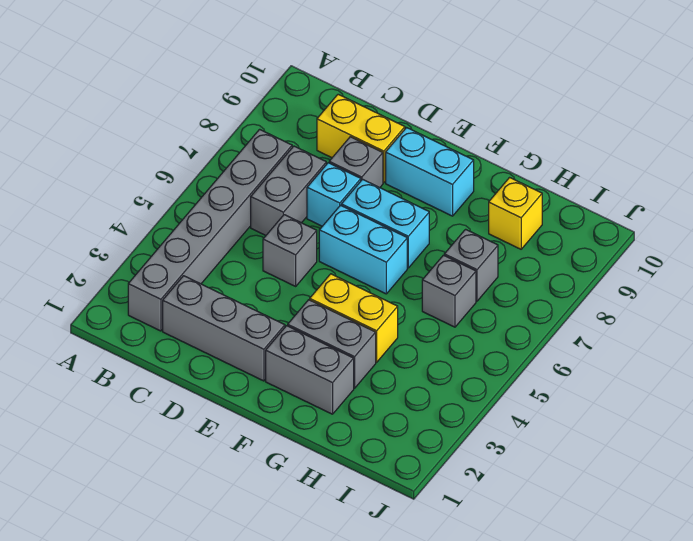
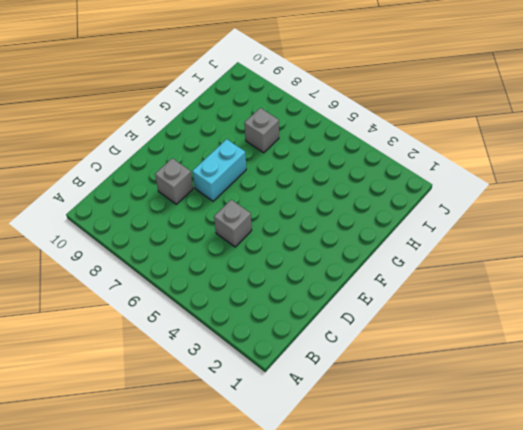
none -> grey brick B2:B7 level 1
none -> grey brick C2:E2 level 1
none -> grey brick C6:C7 level 1

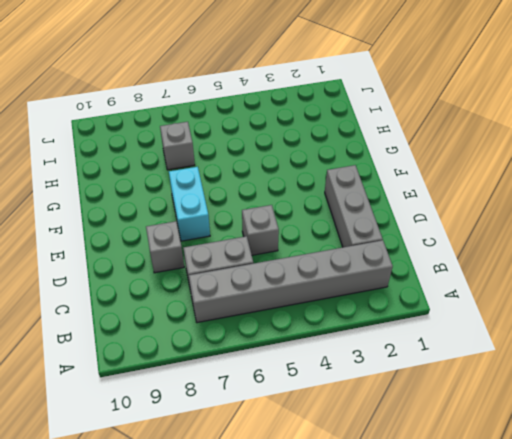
none -> yellow brick C9:D9 level 1
none -> cyan brick D7 level 1
none -> cyan brick E6:F6 level 1

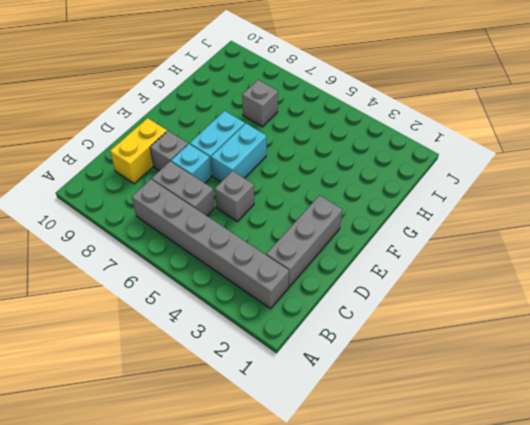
none -> cyan brick E9:F9 level 1
none -> grey brick F2:G2 level 1
none -> grey brick F3:G3 level 1

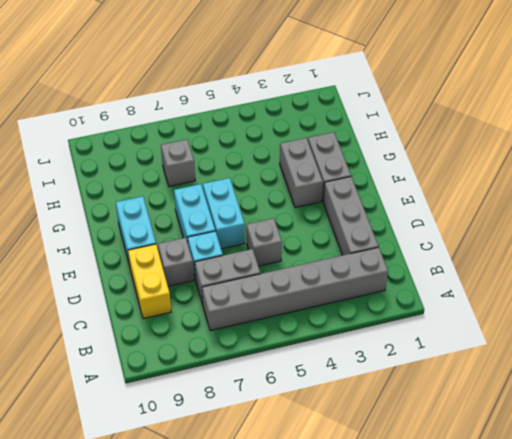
none -> yellow brick F4:G4 level 1
none -> grey brick H6 level 1
none -> yellow brick H9 level 1

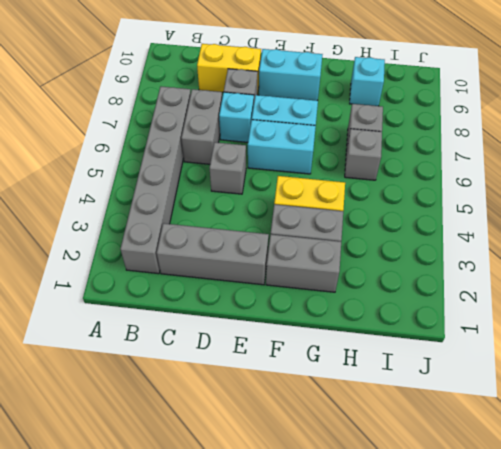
cyan brick H9 level 1 -> yellow brick H9 level 1

